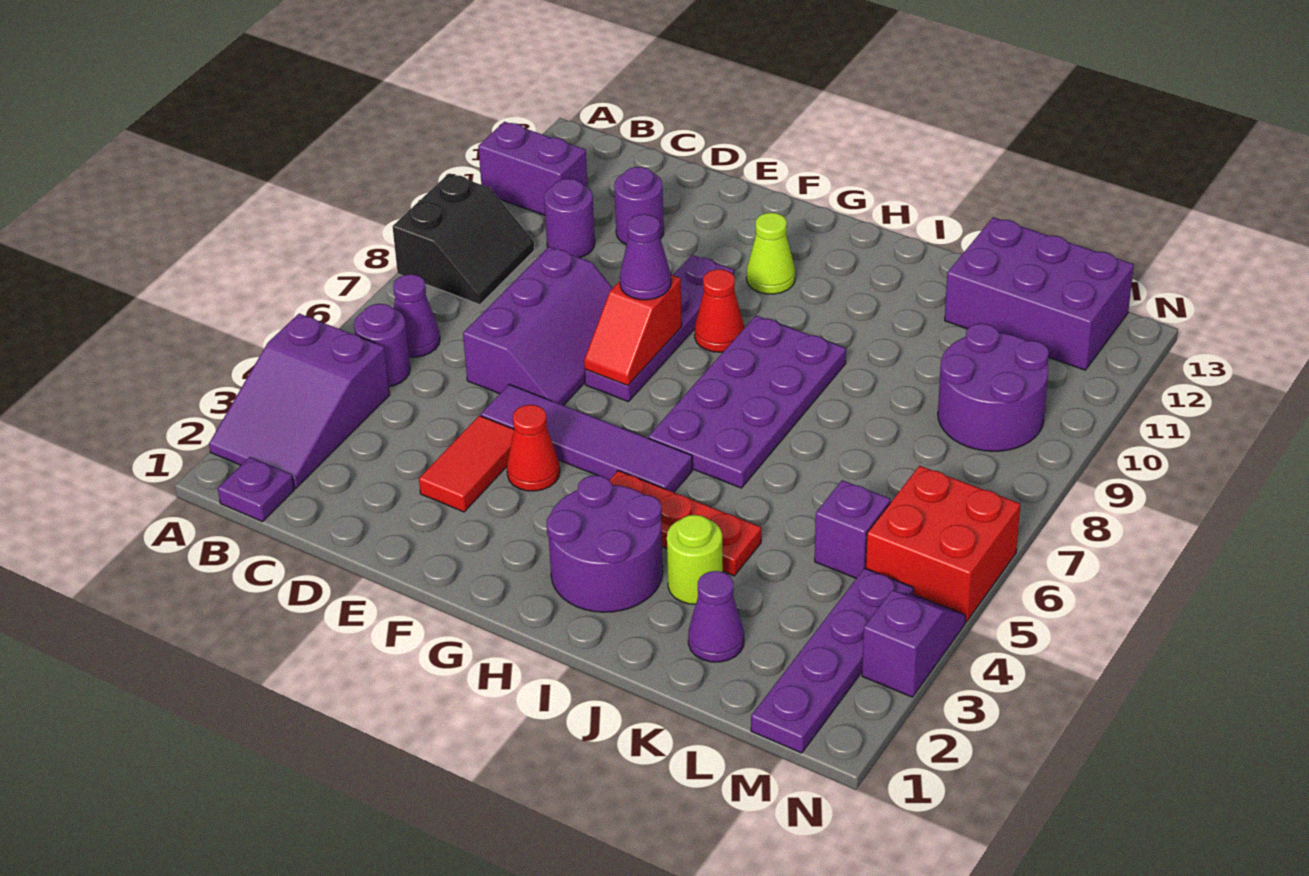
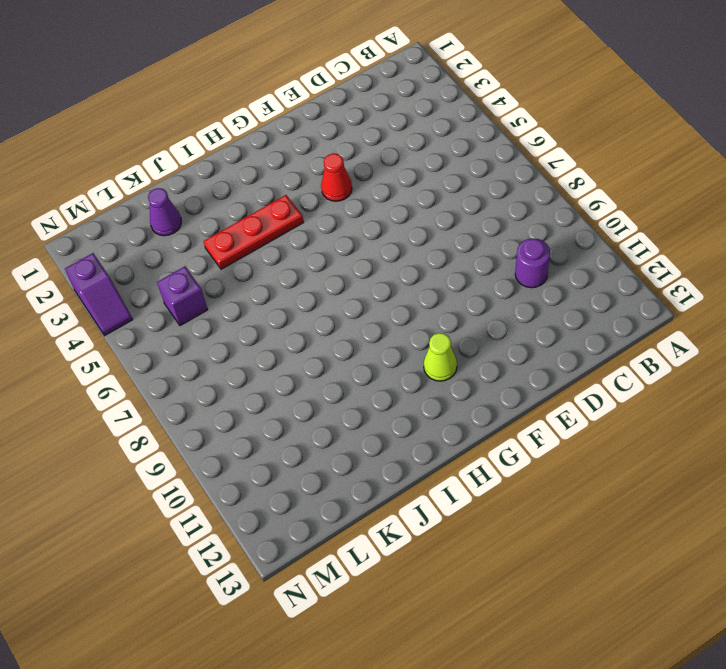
none -> purple slope A2:B4 level 1 top 4
none -> black slope A8:B9 level 1 top A
none -> purple brick A11:B11 level 1

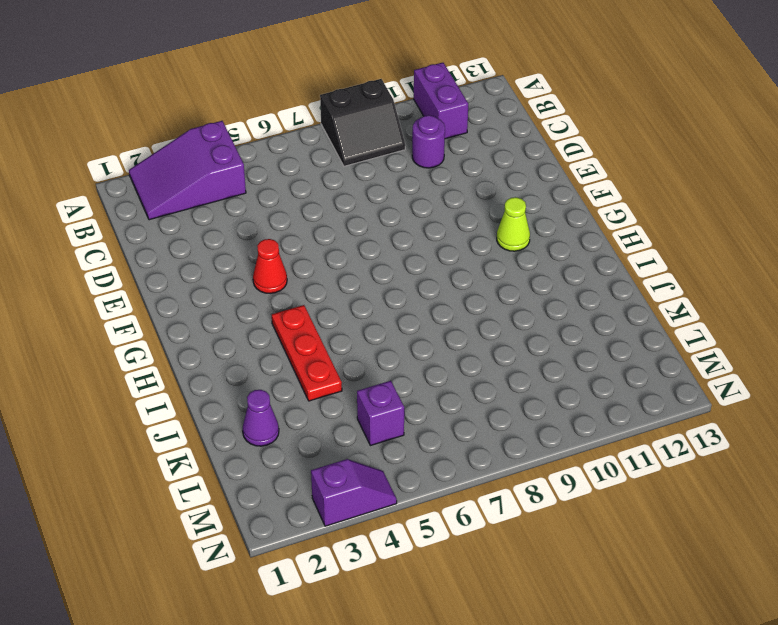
none -> purple plate B1 level 1
none -> purple round brick B5 level 1
none -> purple cone B6 level 1

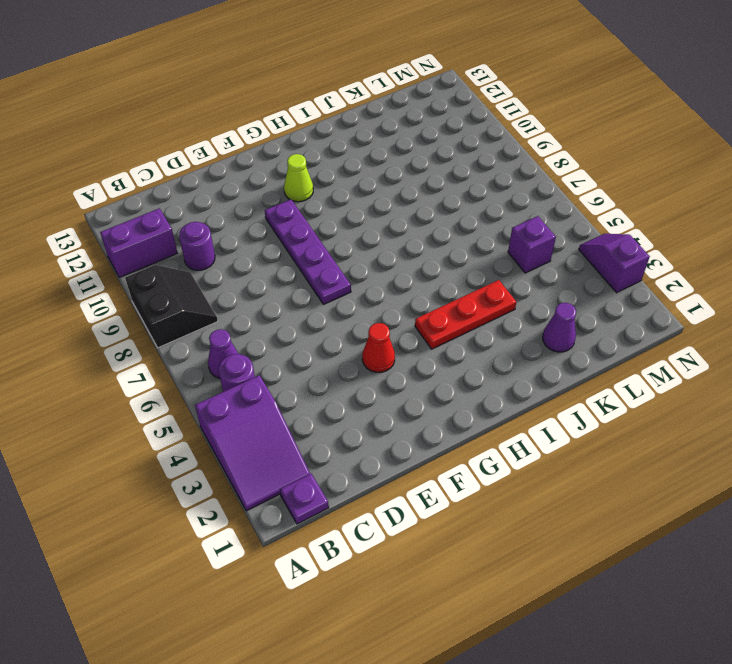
none -> purple slope D6:E8 level 1 top D
none -> purple round brick D11 level 1
none -> red tile E3:E4 level 1

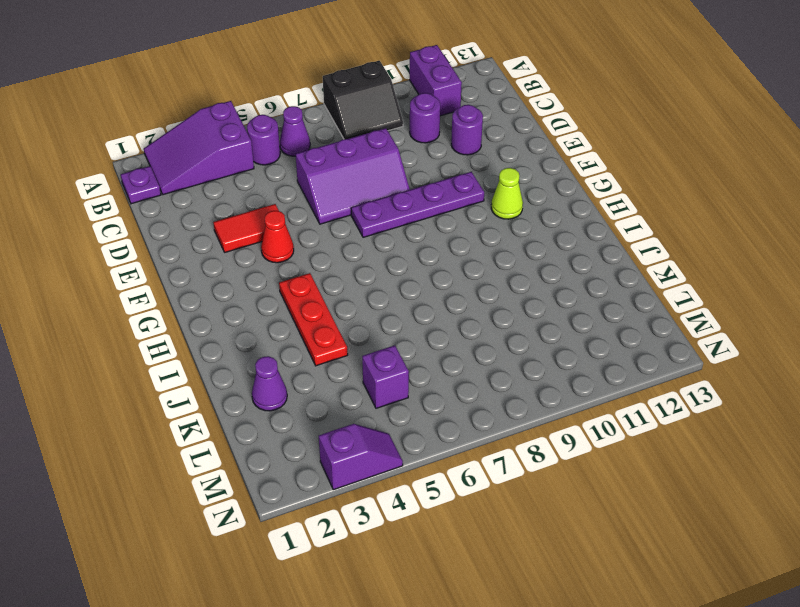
none -> purple tile E5:H5 level 1
none -> red cone G9 level 1
none -> purple round brick H2:I3 level 1

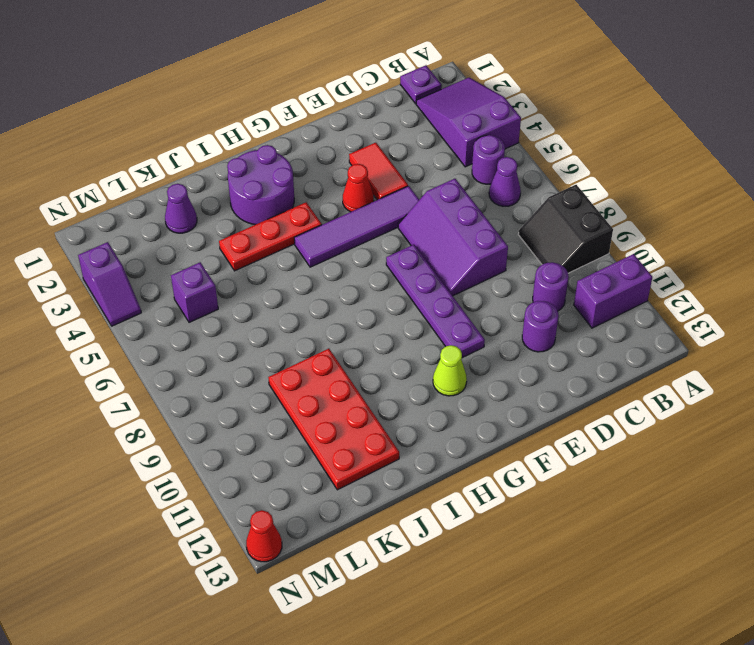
red plate J9:K12 level 1 -> purple brick K12:M13 level 1
red cone N13 level 1 -> red cone G9 level 1
none -> purple plate H6:I9 level 1
none -> lime round brick J3 level 1
none -> purple round brick L9:M10 level 1

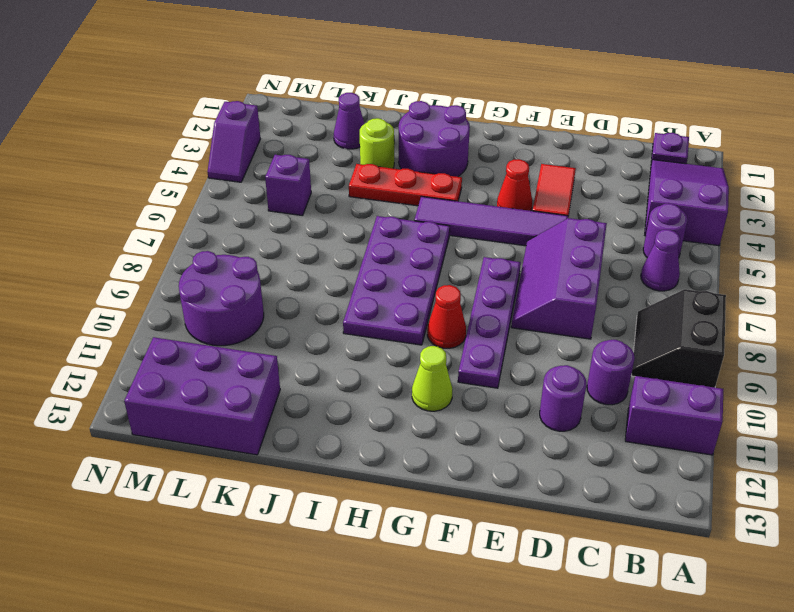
none -> purple plate M1:M4 level 1
none -> red brick M5:N6 level 1
none -> red slope F7:F8 level 2 top 8

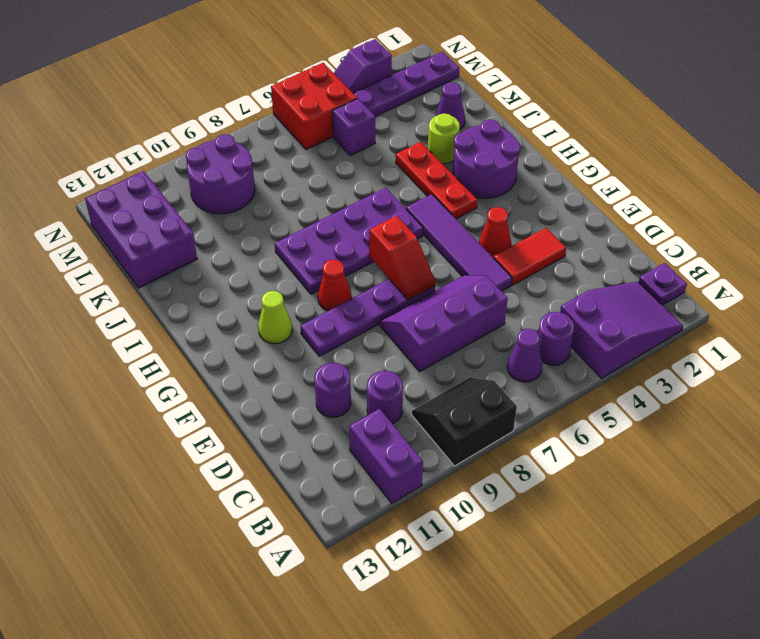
red slope F7:G7 level 2 top G -> red slope F7:F8 level 2 top 8
none -> purple cone F8 level 3

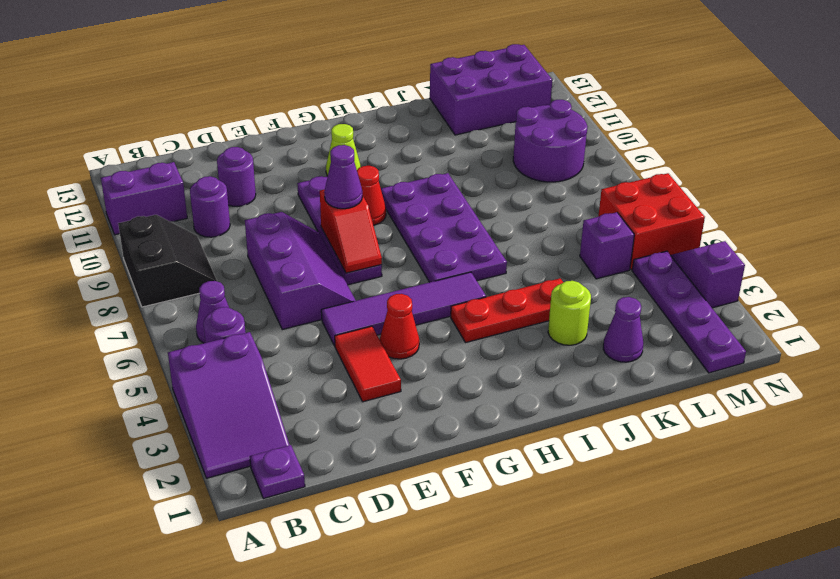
none -> purple round brick H2:I3 level 1

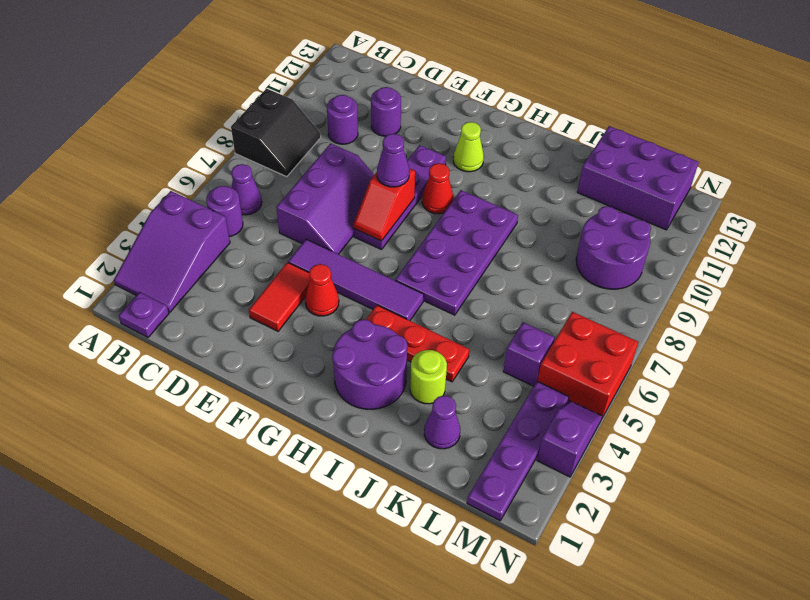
none -> purple brick A11:B11 level 1

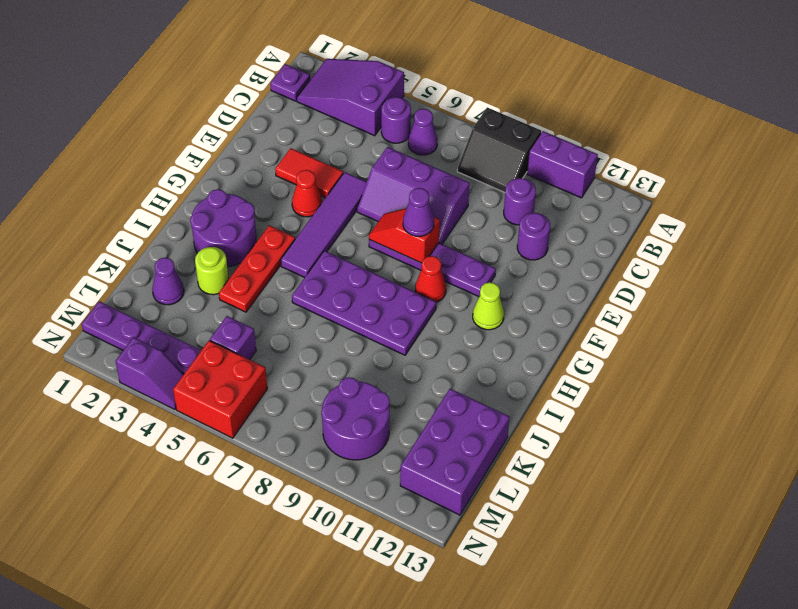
purple brick A10:A11 level 1 -> purple brick A11:B11 level 1

